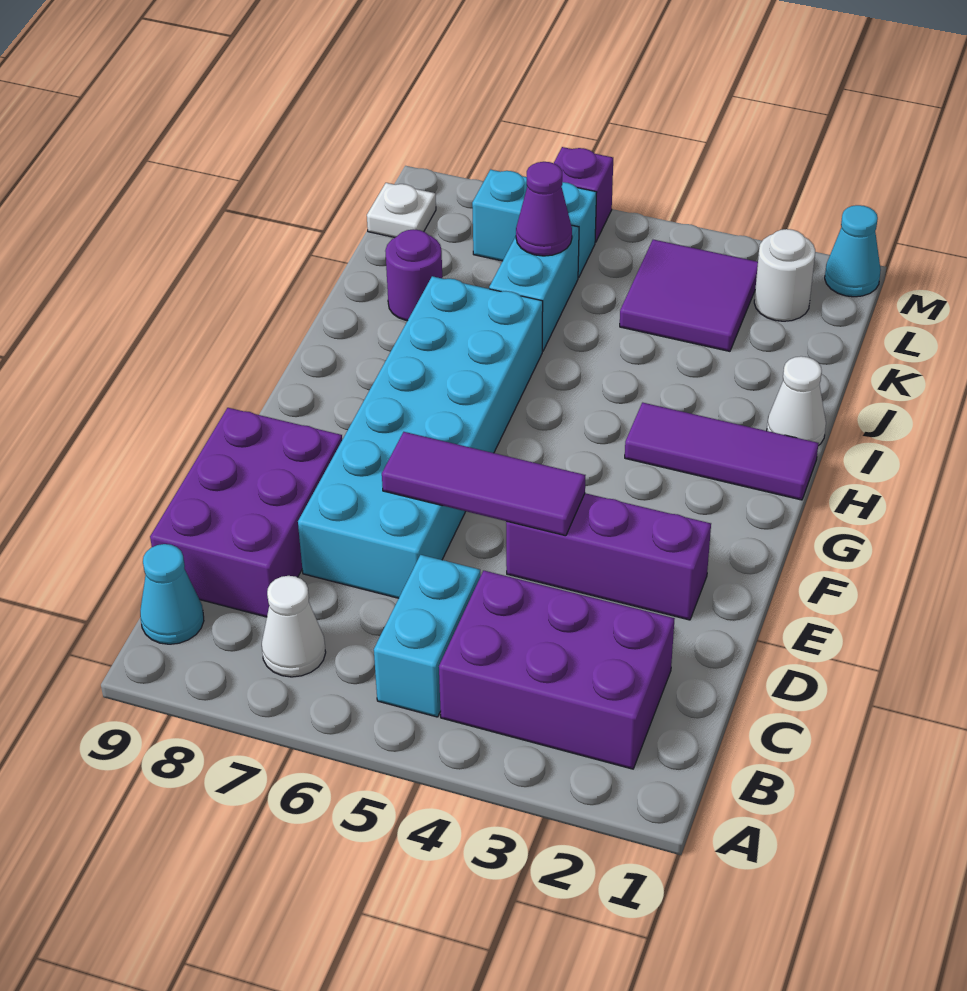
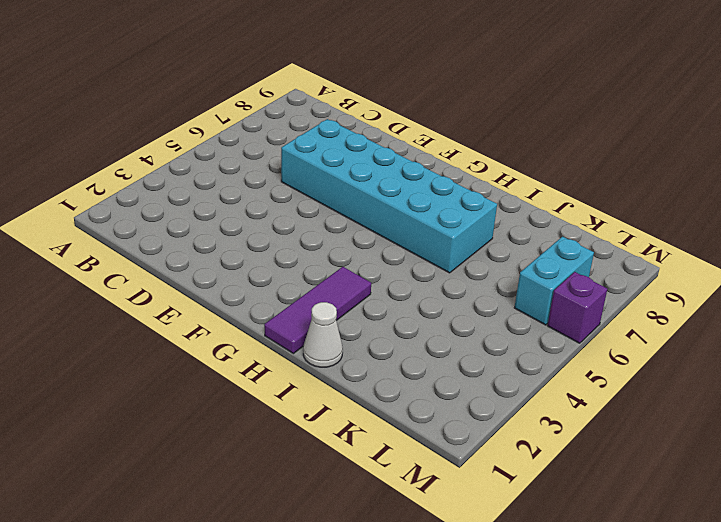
none -> purple brick B2:C4 level 1
none -> cyan brick B5:C5 level 1
none -> white cone B7 level 1

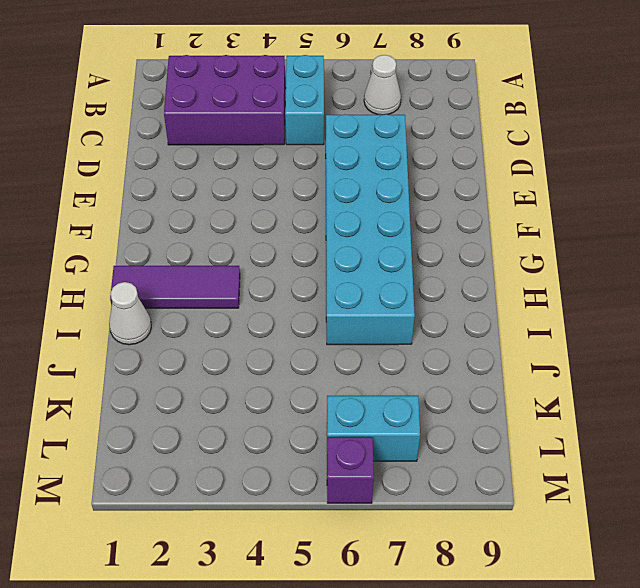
none -> cyan cone B9 level 1
none -> purple brick C8:E9 level 1
none -> purple brick E2:E4 level 1

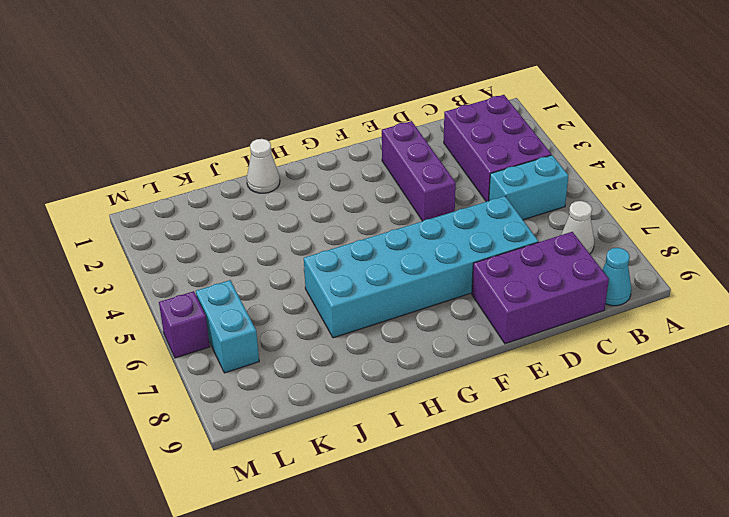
none -> purple tile H1:H3 level 1
none -> cyan brick J6:K6 level 1
none -> purple round brick J8 level 1

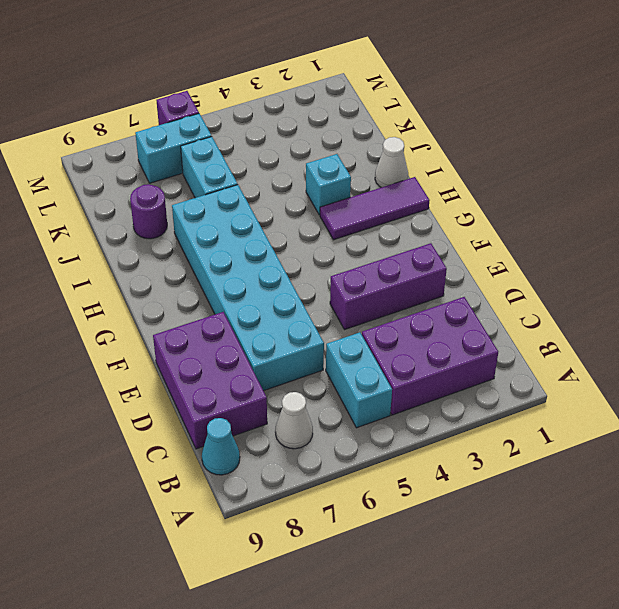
cyan brick I3 level 1 -> none
none -> purple tile K3:L4 level 1
none -> white round brick L2 level 1
none -> white plate L9 level 1

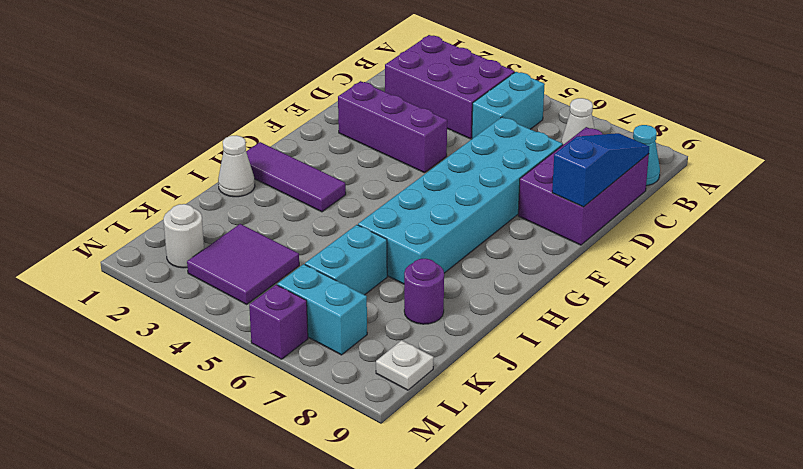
blue slope C9:E9 level 2 top E -> none
none -> cyan cone M1 level 1
none -> purple tile E4:E6 level 2
none -> purple cone K6 level 2

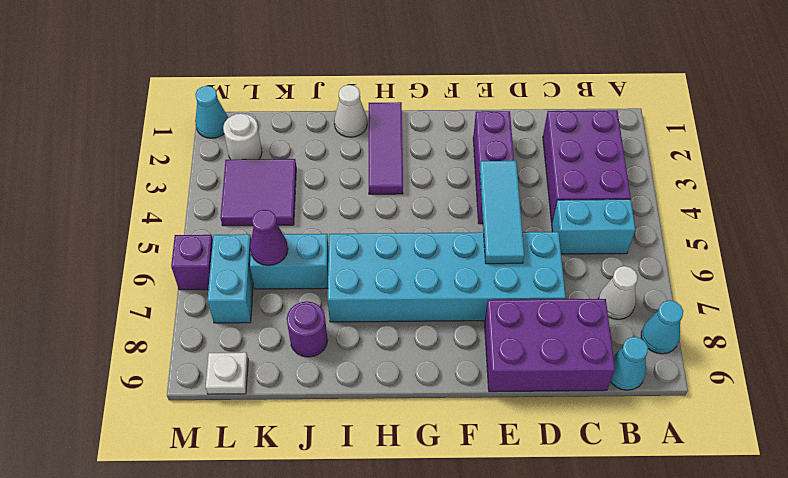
cyan cone A8 level 1 -> none
cyan tile E4:E6 level 2 -> purple tile E4:E6 level 2

